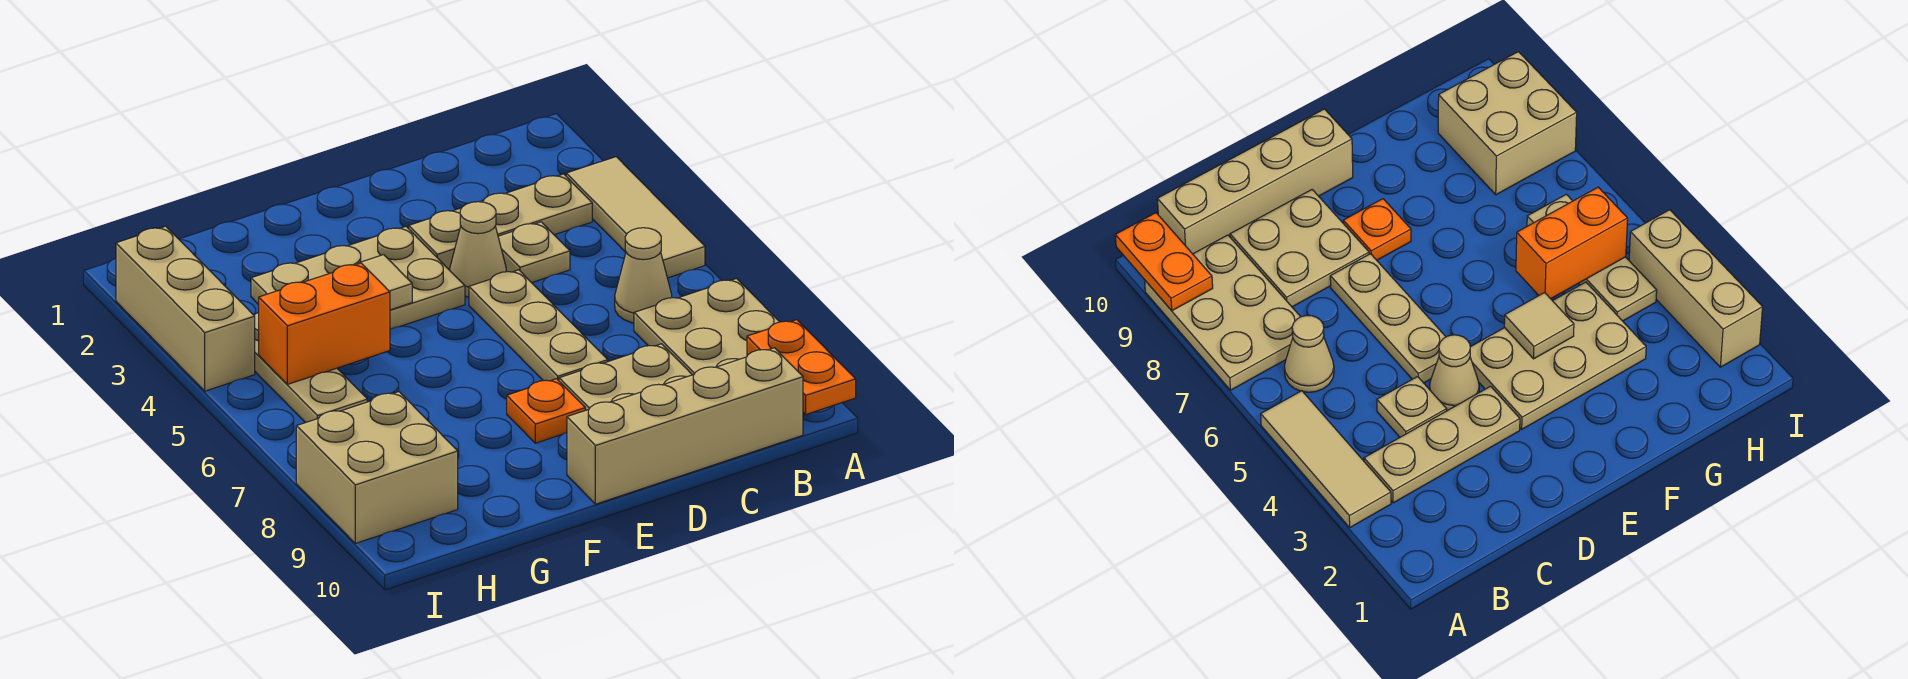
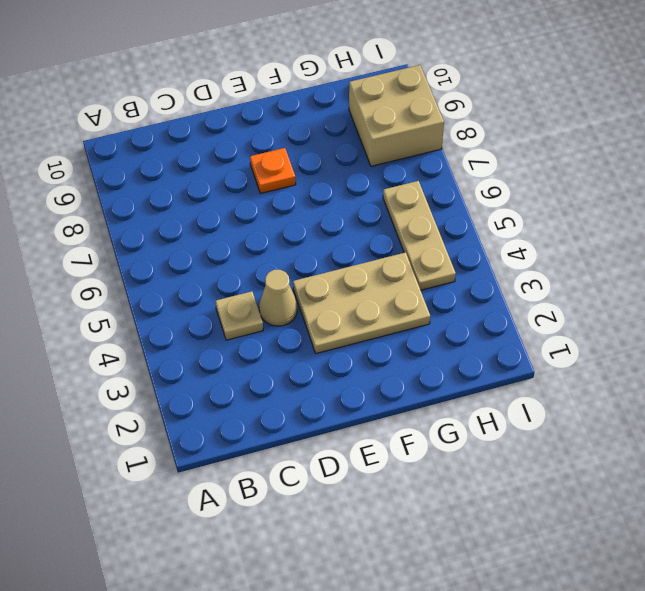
none -> tan tile A3:A5 level 1
none -> tan plate A7:B9 level 1
none -> tan plate B3:D3 level 1

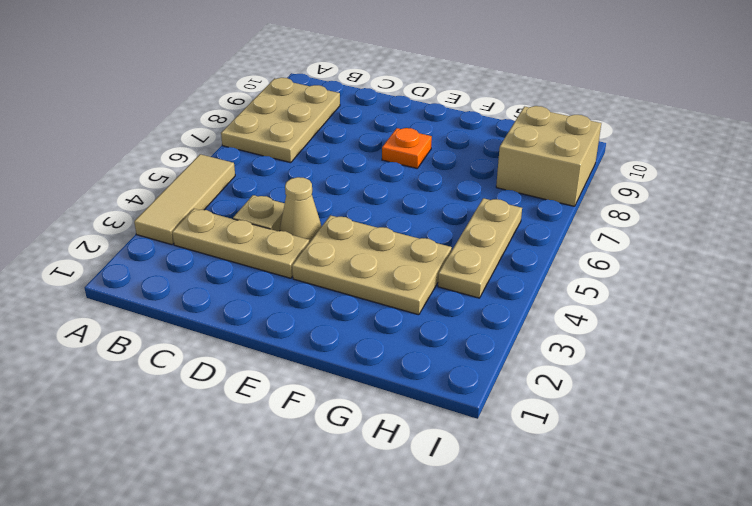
none -> tan cone B6 level 1
none -> tan brick B10:E10 level 1
none -> tan plate C8:D9 level 1

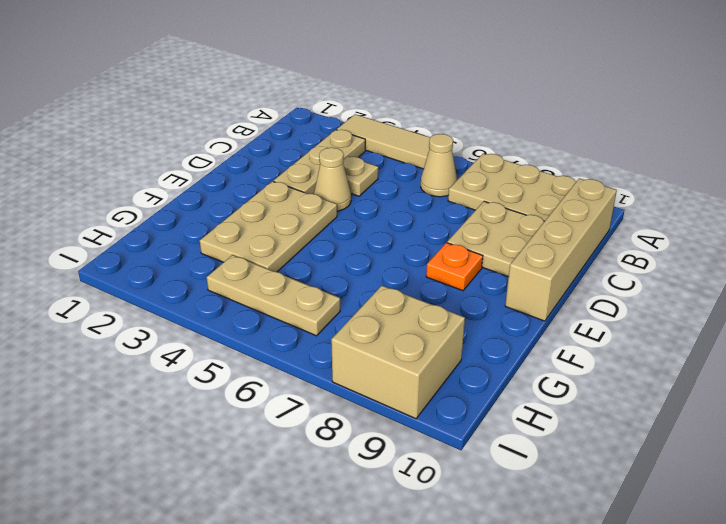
none -> tan plate D5:D7 level 1
none -> tan brick I2:I4 level 1
none -> orange plate A9:A10 level 2

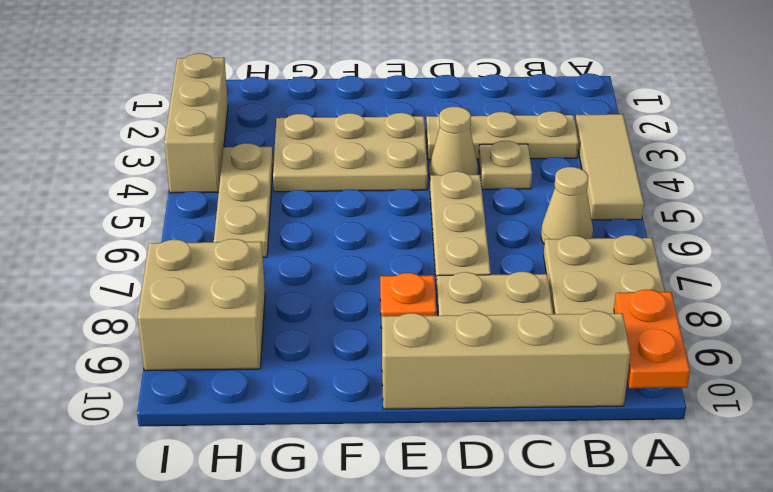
none -> tan tile F4 level 2
none -> orange brick G5:H5 level 2

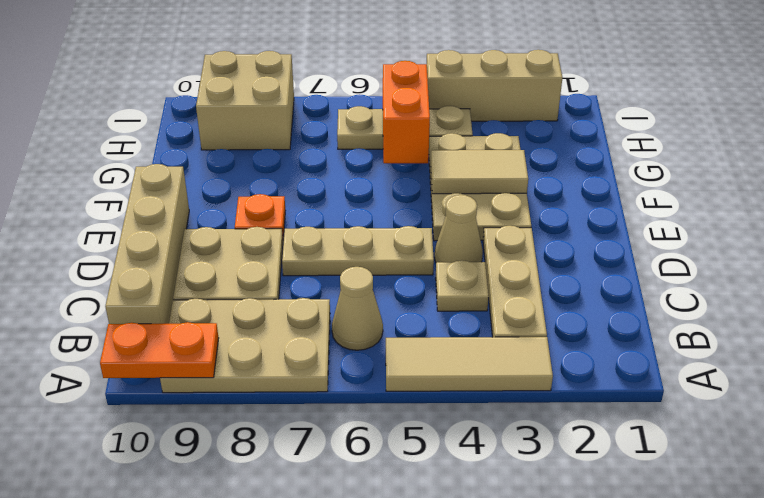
tan tile F3:F4 level 2 -> tan tile F4 level 2

